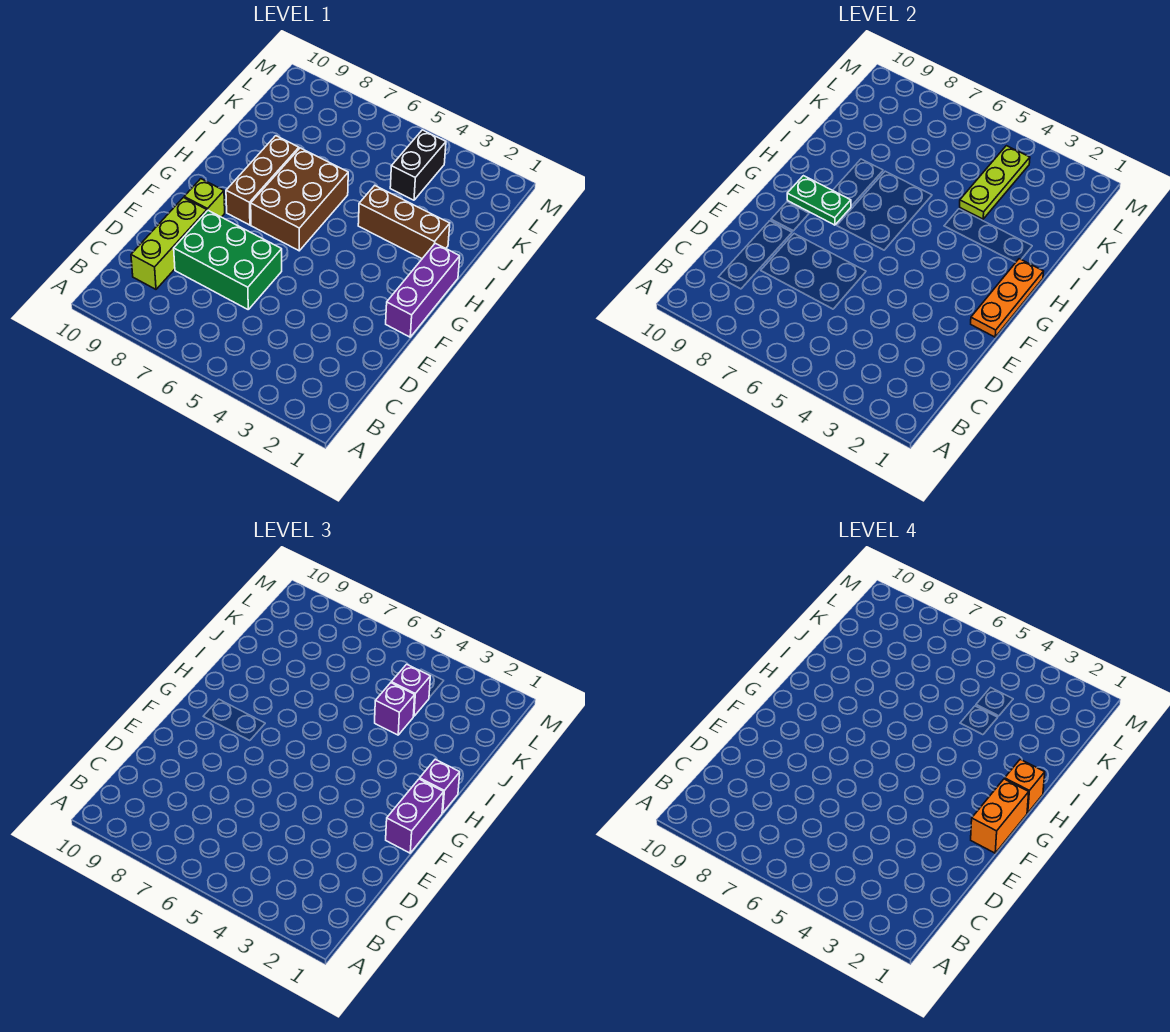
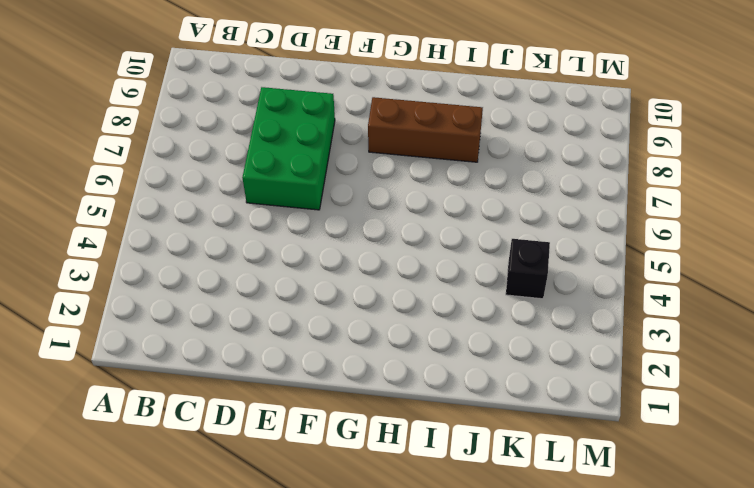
black brick K4 level 1 -> black brick K4:L4 level 1
none -> lime brick C9:E9 level 1
none -> purple brick F1:H1 level 1
none -> lime brick F9 level 1

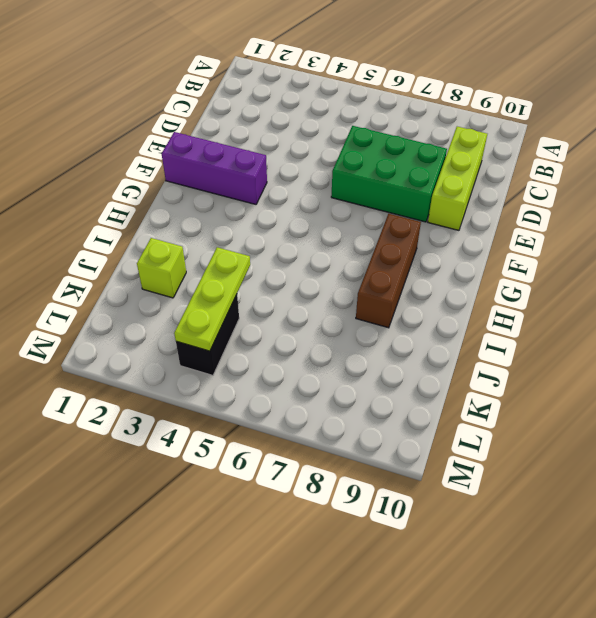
purple brick F1:F3 level 1 -> purple brick F1:H1 level 1
lime brick J2 level 1 -> lime brick F9 level 1
none -> brown brick G6:I7 level 1
none -> brown brick I2:I4 level 1
none -> orange plate F1:H1 level 2

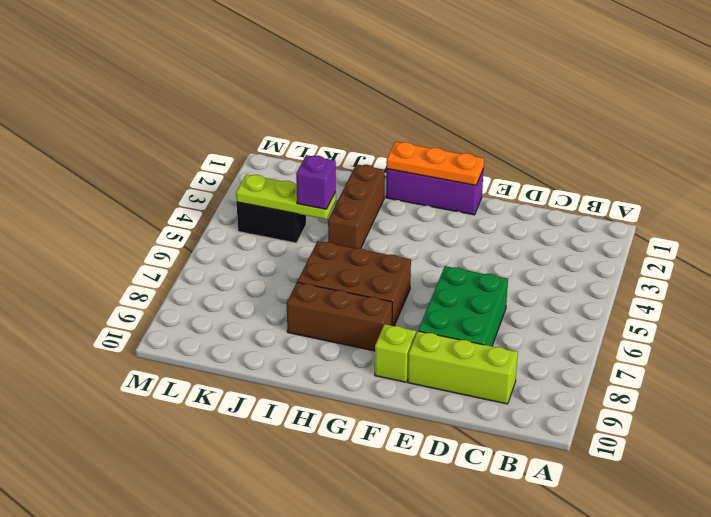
none -> green plate G8:G9 level 2
none -> purple brick F1:G1 level 3
none -> purple brick H1 level 3

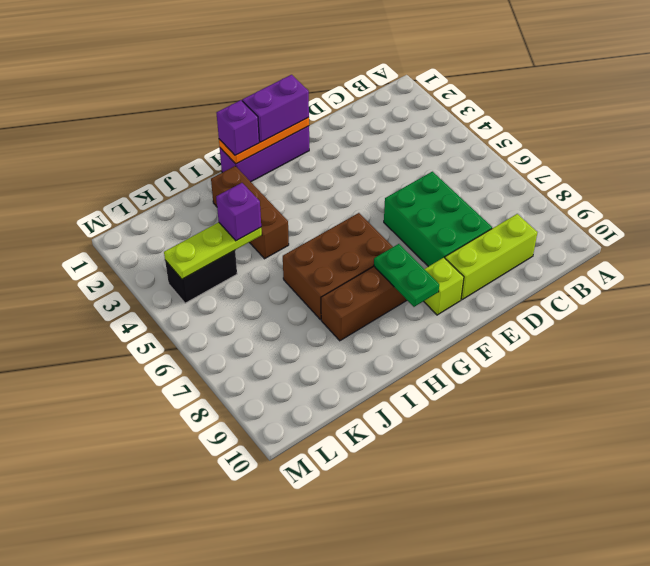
none -> purple brick K4 level 3
none -> orange brick F1:G1 level 4
none -> orange brick H1 level 4

